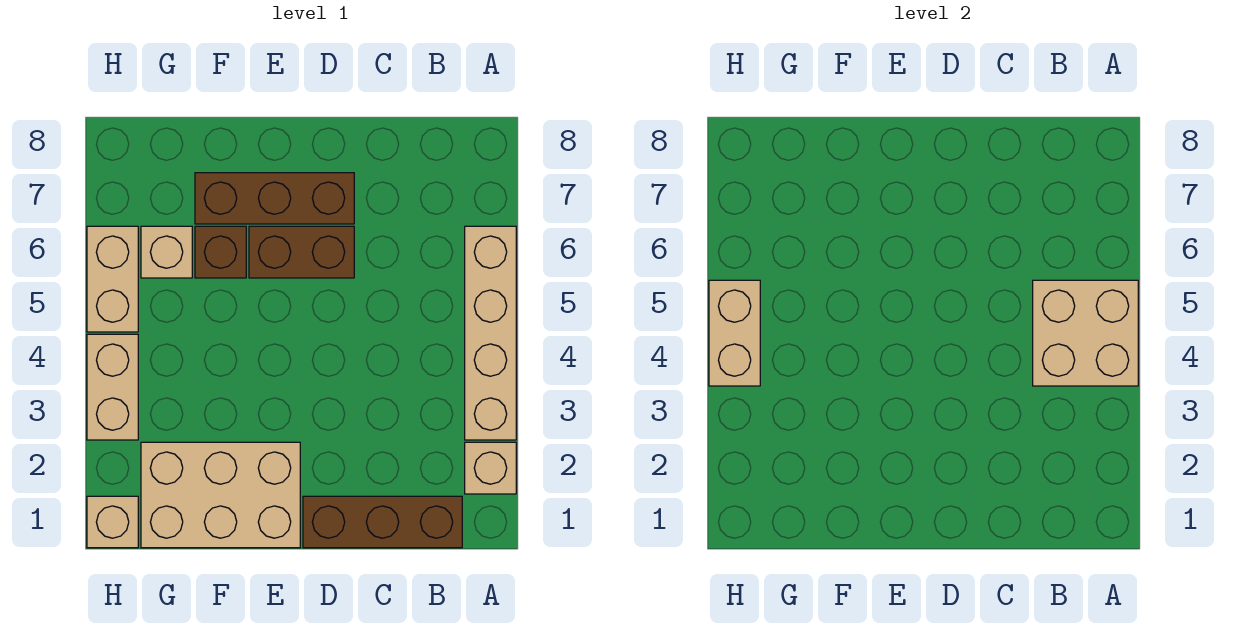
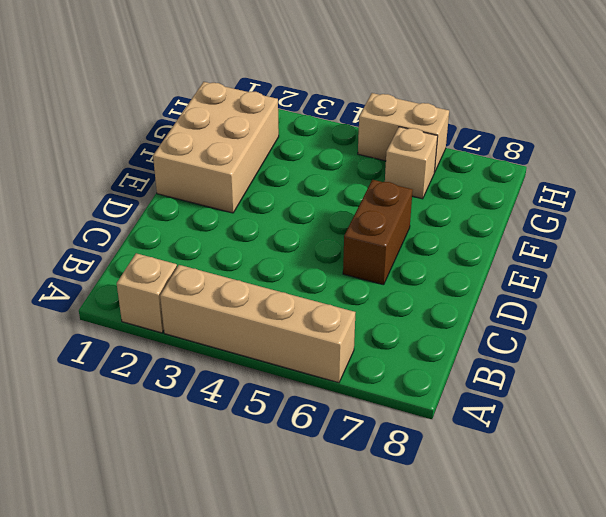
none -> brown brick B1:D1 level 1
none -> brown brick D7:F7 level 1
none -> brown brick F6 level 1

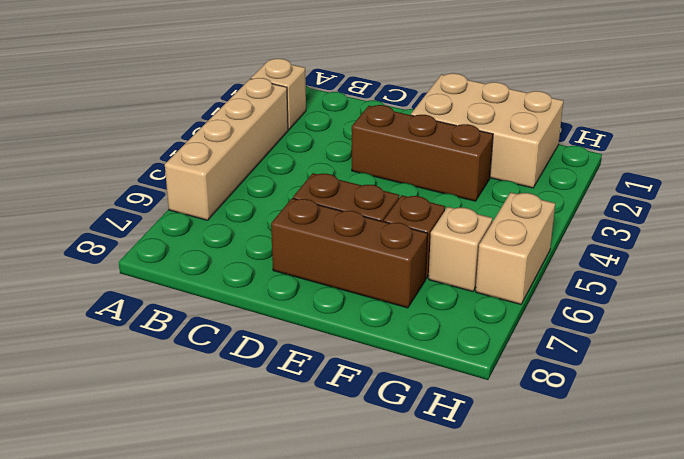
brown brick D3:F3 level 1 -> brown brick B1:D1 level 1
none -> tan brick H1 level 1
none -> tan brick H3:H4 level 1
none -> tan brick A4:B5 level 2

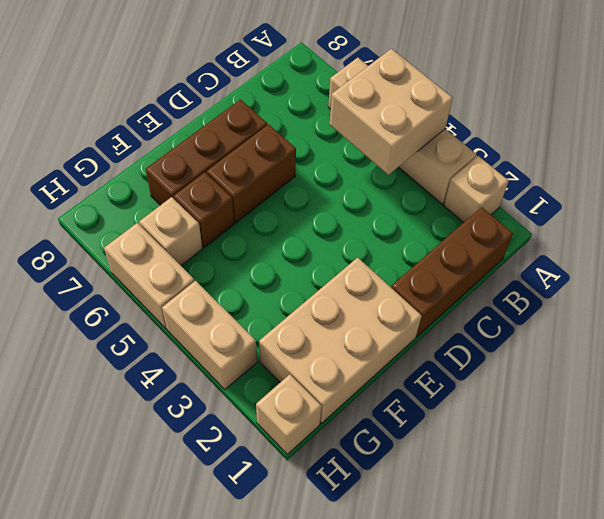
none -> tan brick H4:H5 level 2

